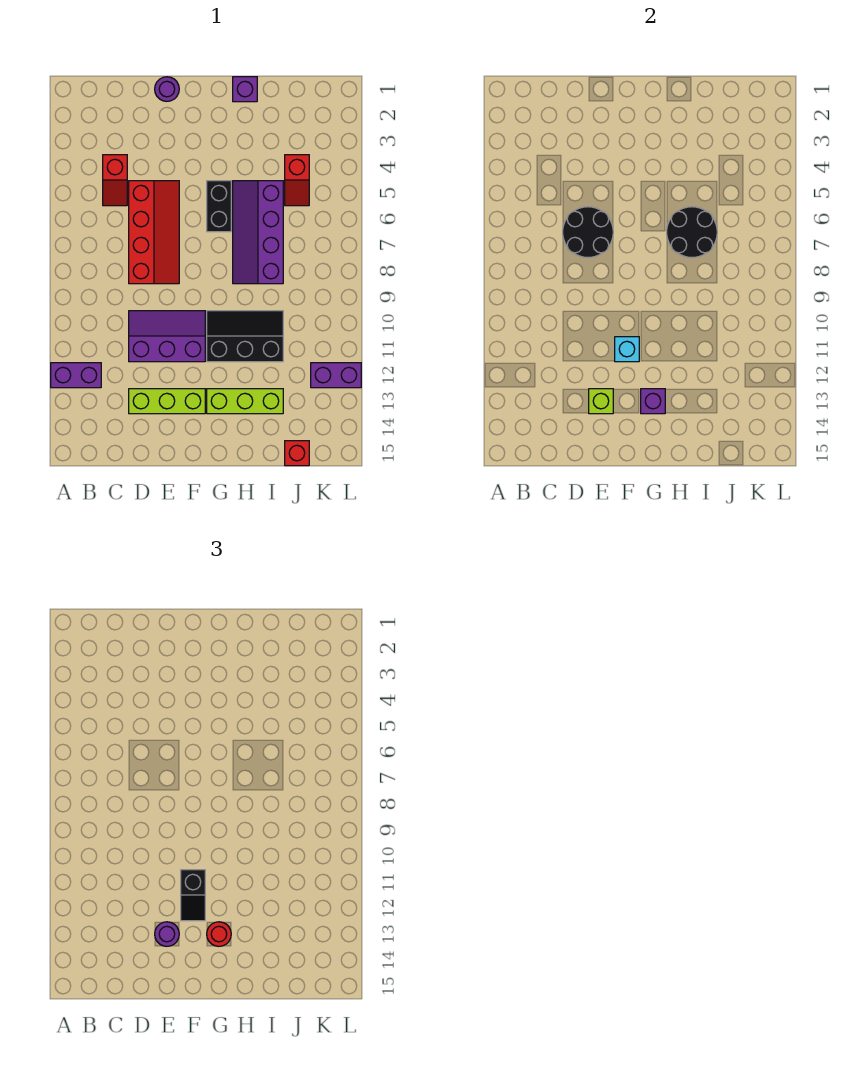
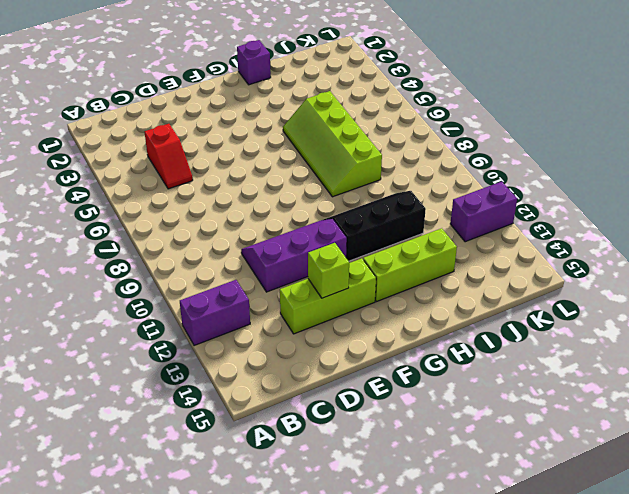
lime slope H5:I8 level 1 top I -> purple slope H5:I8 level 1 top I
none -> red slope D5:E8 level 1 top D
none -> purple round brick E1 level 1
none -> black brick G5:G6 level 1

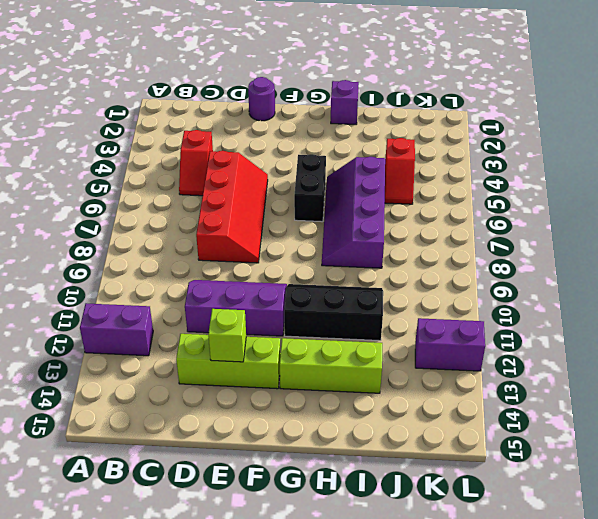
none -> red brick J15 level 1
none -> black round brick D6:E7 level 2
none -> cyan brick F11 level 2

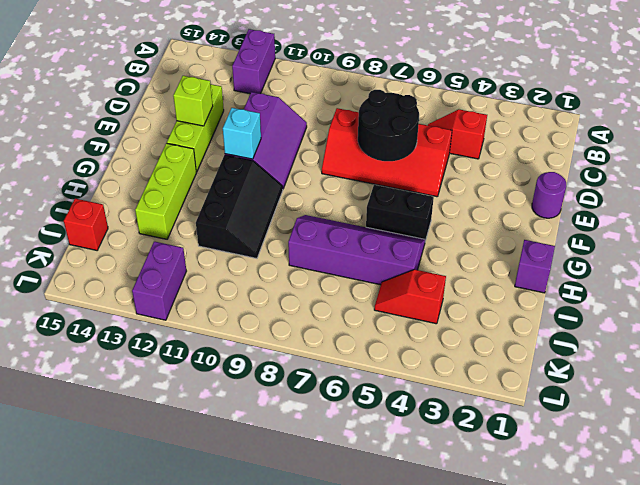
none -> purple brick G13 level 2
none -> black round brick H6:I7 level 2
none -> purple round brick E13 level 3

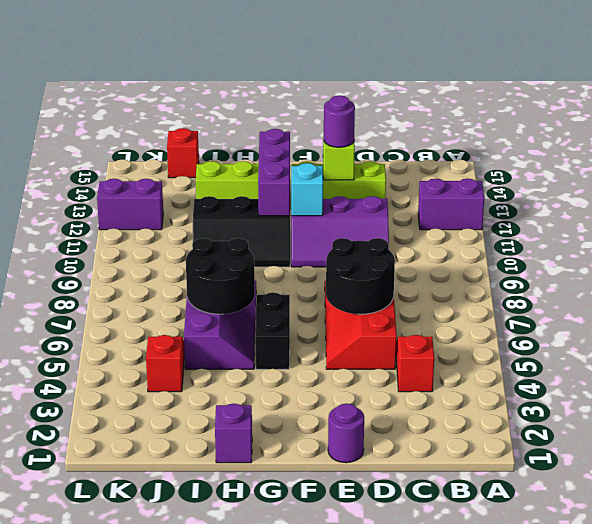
purple brick G11:G13 level 2 -> purple brick G13 level 2
none -> black slope F11:F12 level 3 top 11
none -> red round brick G13 level 3

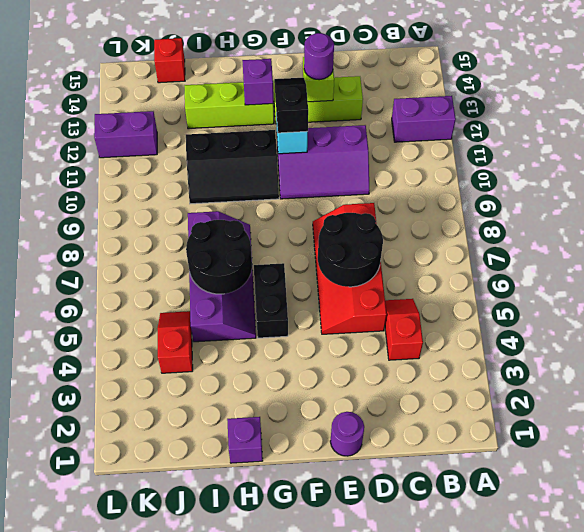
none -> red round brick G13 level 3

